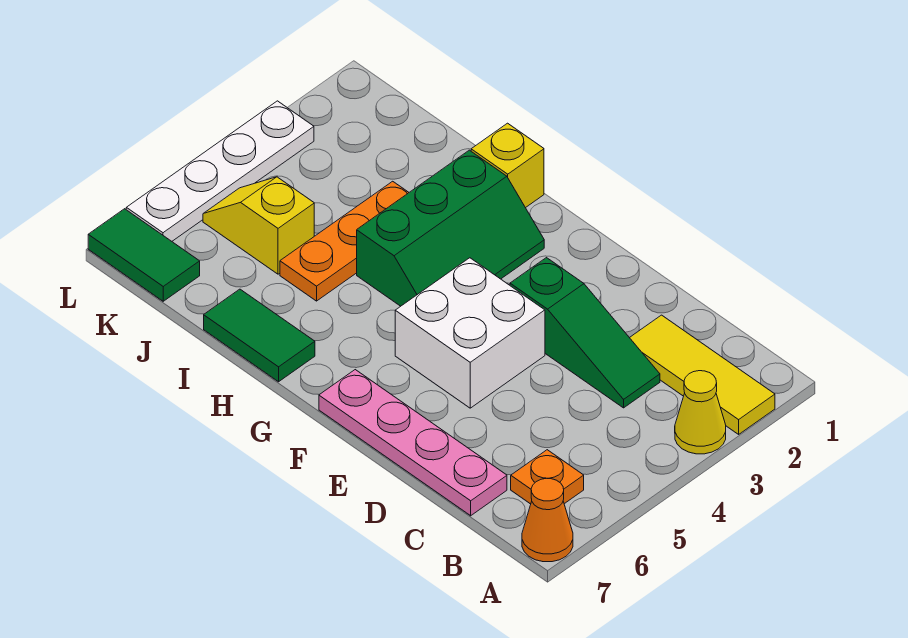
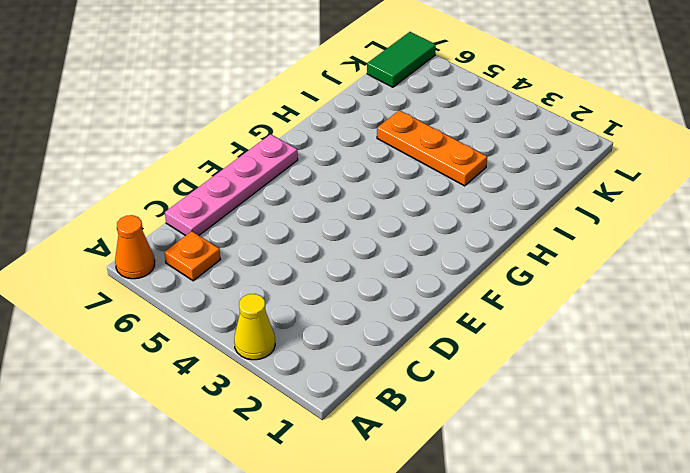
none -> yellow tile A2:C2 level 1
none -> green slope C3:E3 level 1 top E
none -> white brick E4:F5 level 1

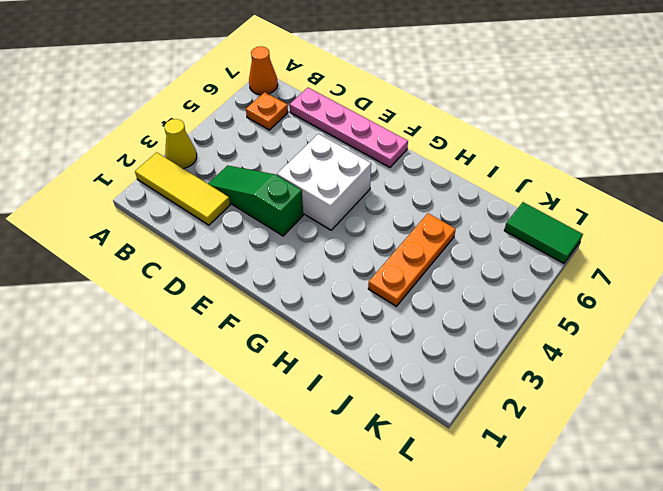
none -> green slope G2:H4 level 1 top H
none -> yellow brick H1 level 1
none -> green tile H7:I7 level 1

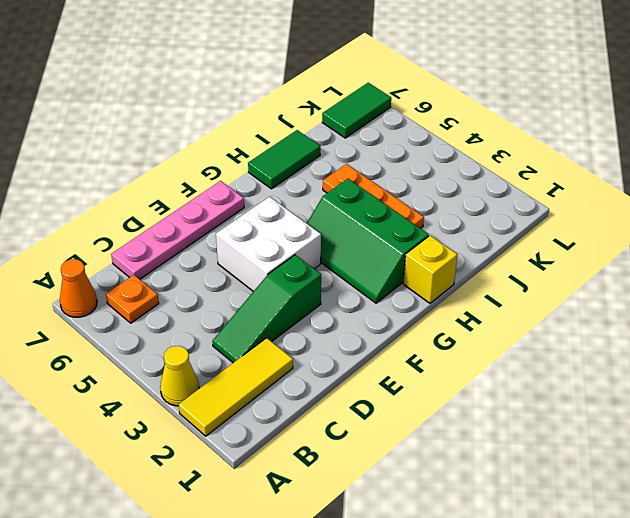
none -> yellow slope J5:K5 level 1 top J
none -> white plate L3:L6 level 1

